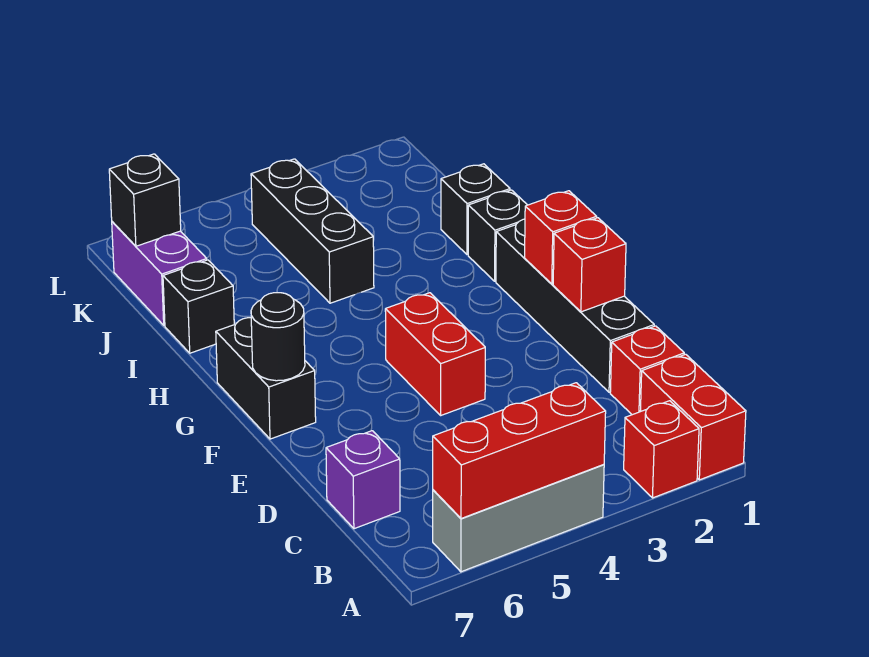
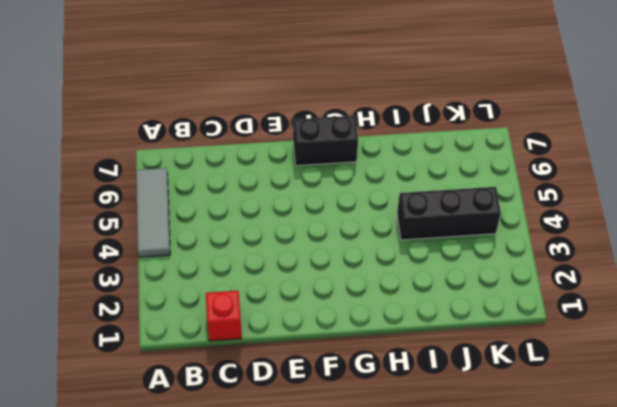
grey tile A4:A6 level 1 -> grey brick A4:A6 level 1
none -> red brick A1:B1 level 1
none -> red brick A2 level 1
none -> purple brick C7 level 1

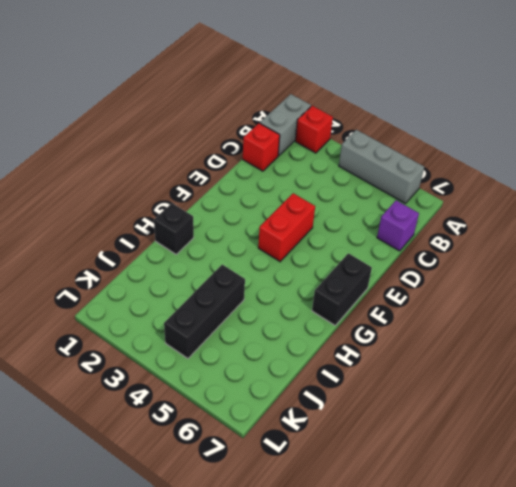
grey brick A1:B1 level 1 -> red brick A1:B1 level 1
none -> black brick D1:G1 level 1
none -> black brick I1 level 1
none -> black brick I7 level 1

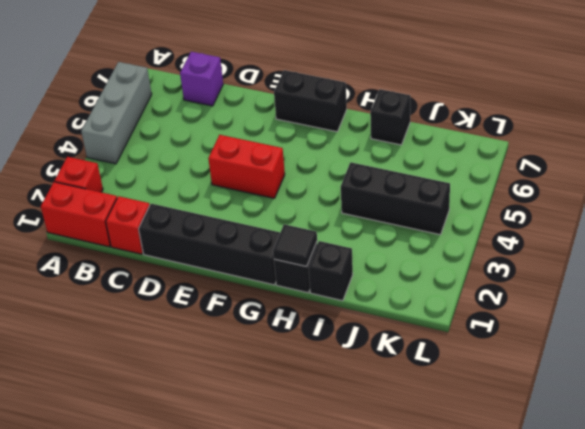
black tile H1 level 2 -> none
none -> purple brick J7:K7 level 1
none -> red brick A4:A6 level 2
none -> red brick E1 level 2

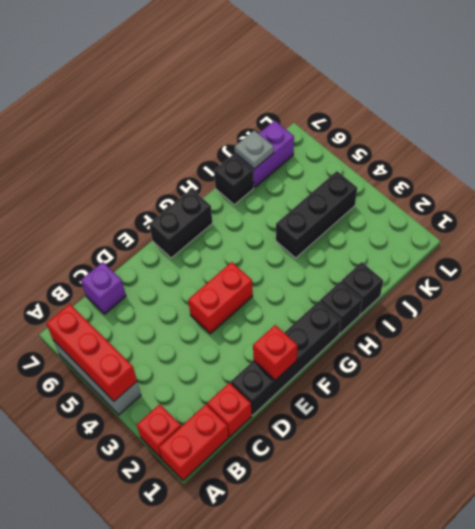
grey plate J7 level 2 -> none
none -> red brick F1 level 2
none -> black round brick F7 level 2
none -> black brick K7 level 2

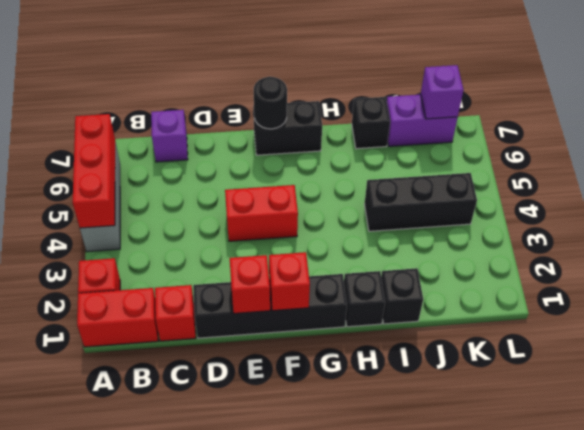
purple brick K7 level 2 -> black brick K7 level 2

